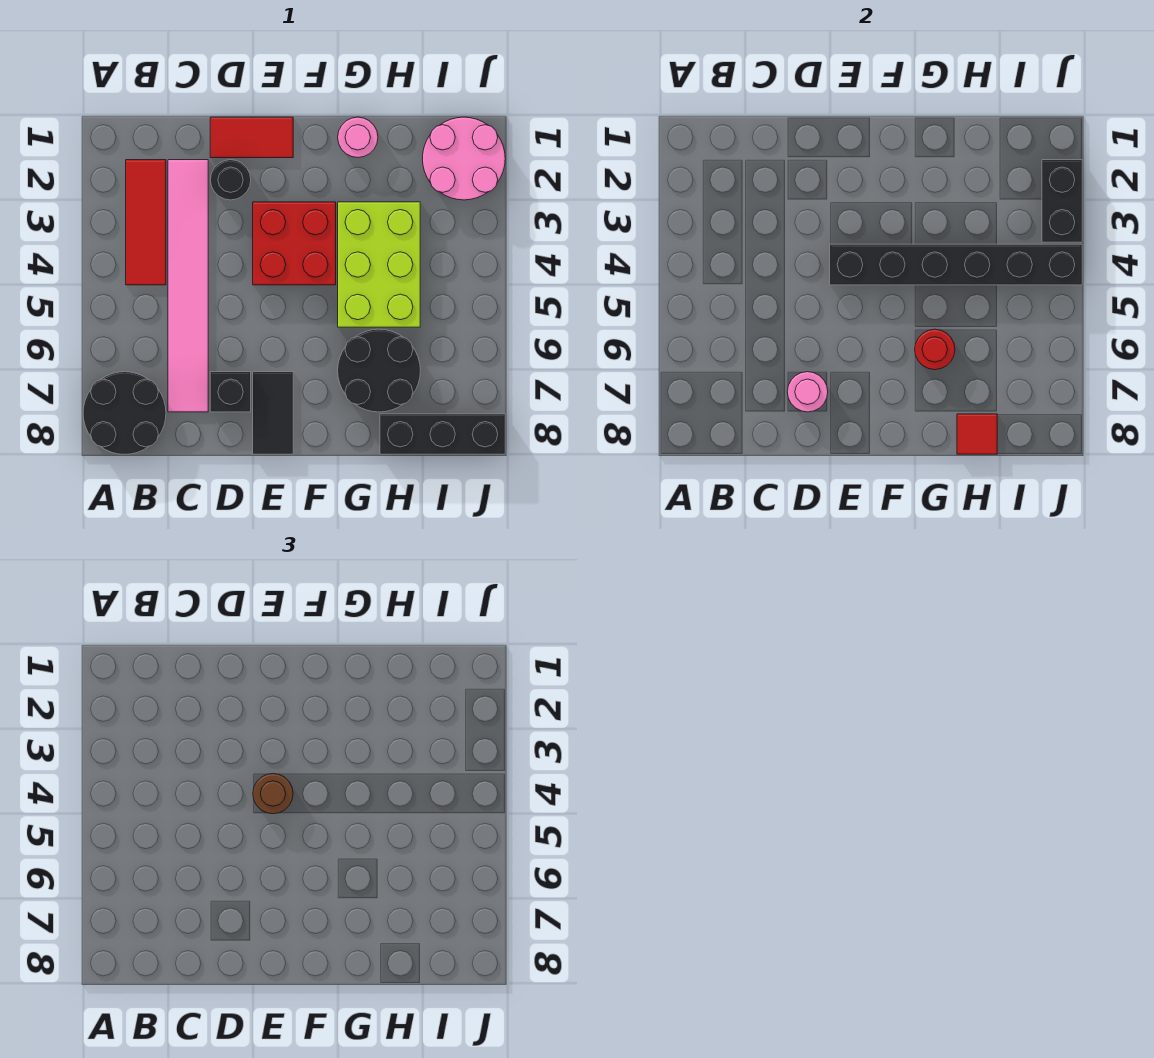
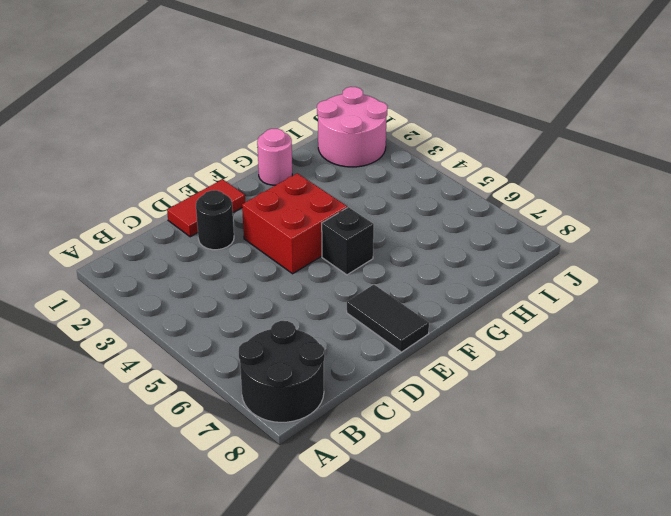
black brick F5 level 1 -> black brick D7 level 1
none -> red tile B2:B4 level 1
none -> pink tile C2:C7 level 1
none -> lime brick G3:H5 level 1

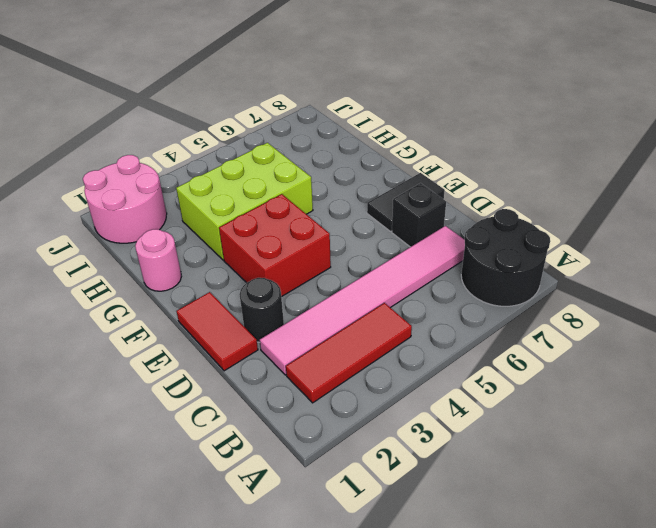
none -> black round brick G6:H7 level 1
none -> black brick H8:J8 level 1
none -> pink round brick D7 level 2

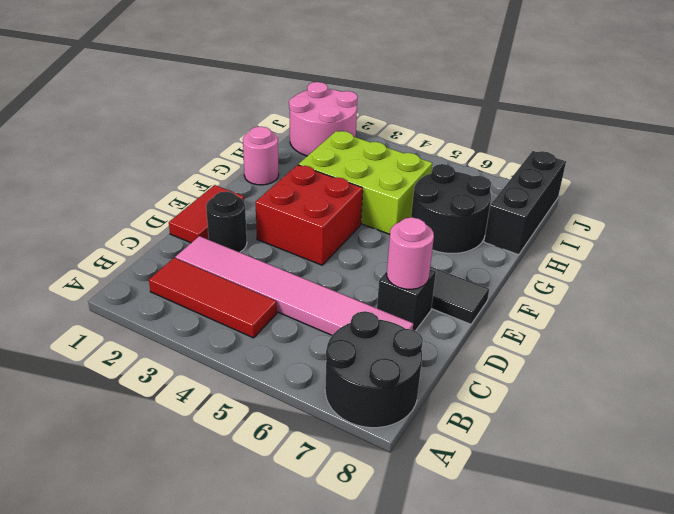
none -> black brick E4:J4 level 2
none -> red round brick G6 level 2
none -> red tile H8 level 2

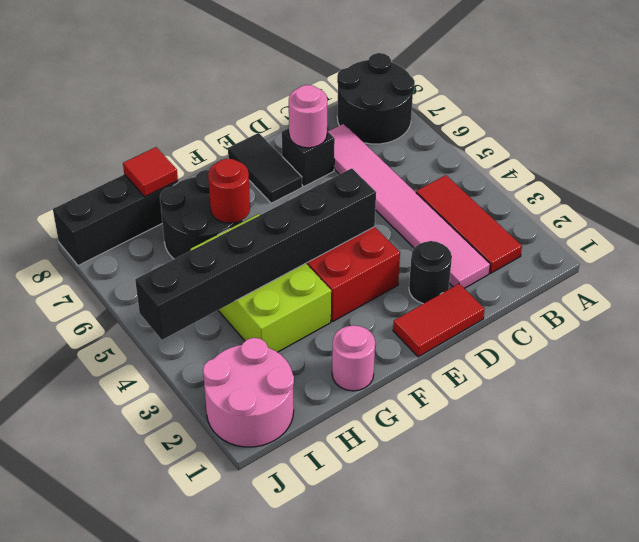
none -> black brick J2:J3 level 2
none -> brown round brick E4 level 3

